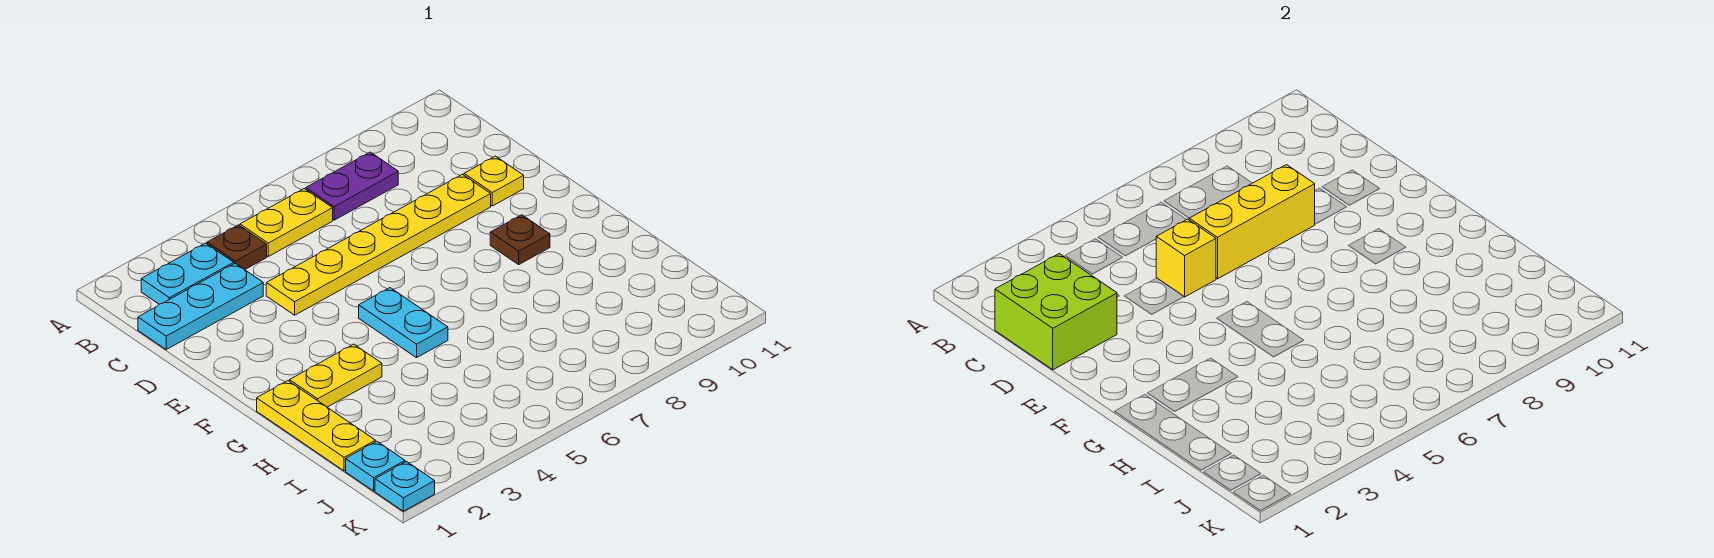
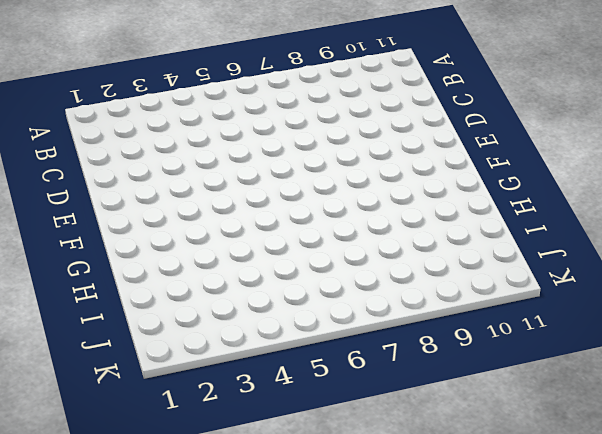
none -> cyan plate B2:B3 level 1
none -> brown plate B4 level 1
none -> yellow plate B5:B6 level 1

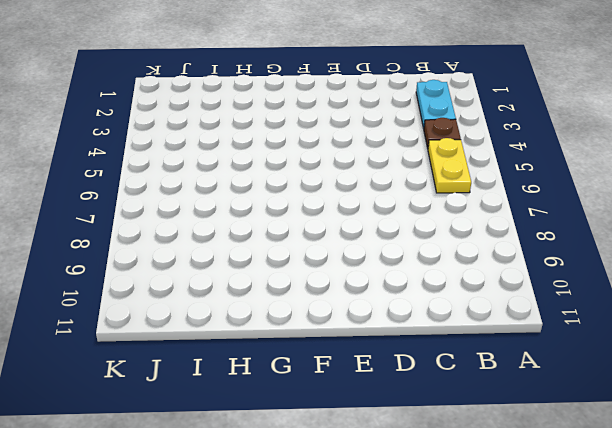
none -> purple plate B7:B8 level 1
none -> cyan plate C1:C3 level 1
none -> yellow plate D4:D9 level 1

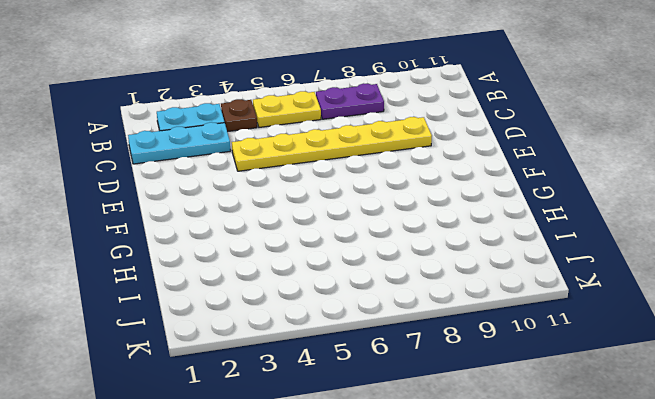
none -> yellow plate D10 level 1
none -> cyan plate F5:G5 level 1
none -> brown plate F9 level 1

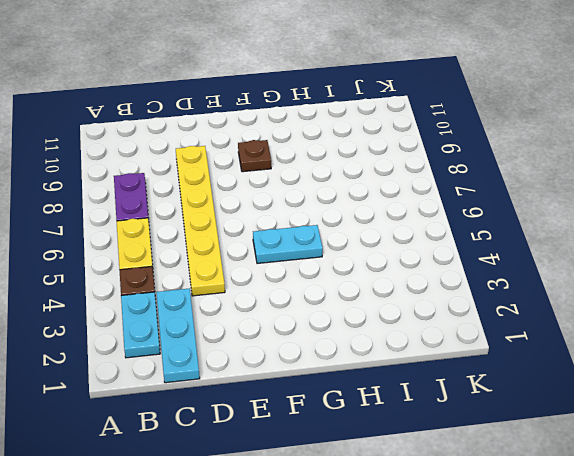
none -> yellow plate D10 level 1
none -> yellow plate G1:I1 level 1
none -> yellow plate G2:G3 level 1

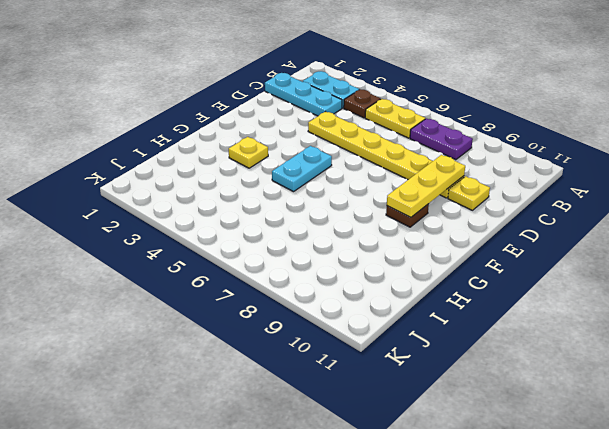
yellow plate D9:F9 level 2 -> yellow plate G1:I1 level 1
yellow plate G3 level 1 -> yellow plate G2:G3 level 1
none -> cyan plate J1 level 1
none -> cyan plate K1 level 1
none -> lime brick C1:D2 level 2

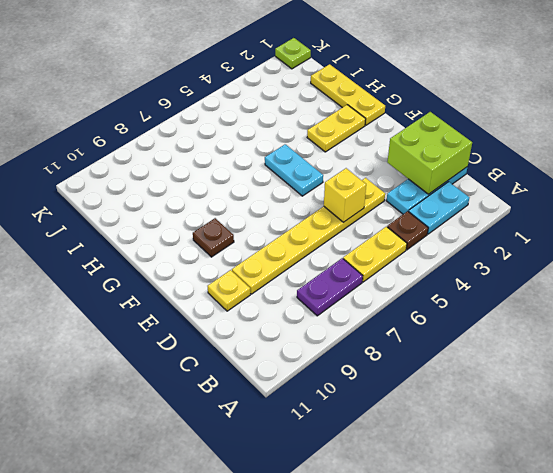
lime plate K1 level 1 -> cyan plate K1 level 1
none -> cyan plate J1 level 1
none -> yellow brick D6:D8 level 2

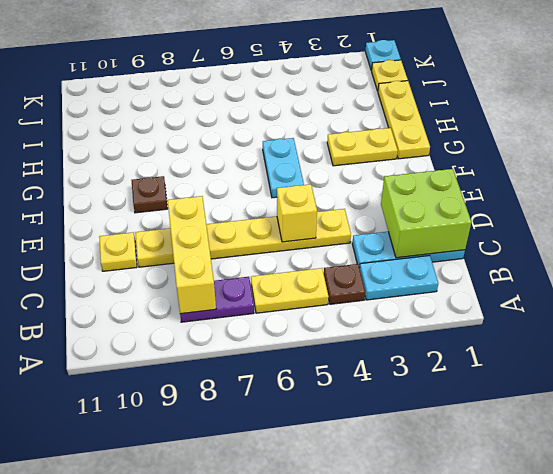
yellow brick B8:D8 level 2 -> yellow brick D6:D8 level 2
yellow plate J1 level 1 -> cyan plate J1 level 1

